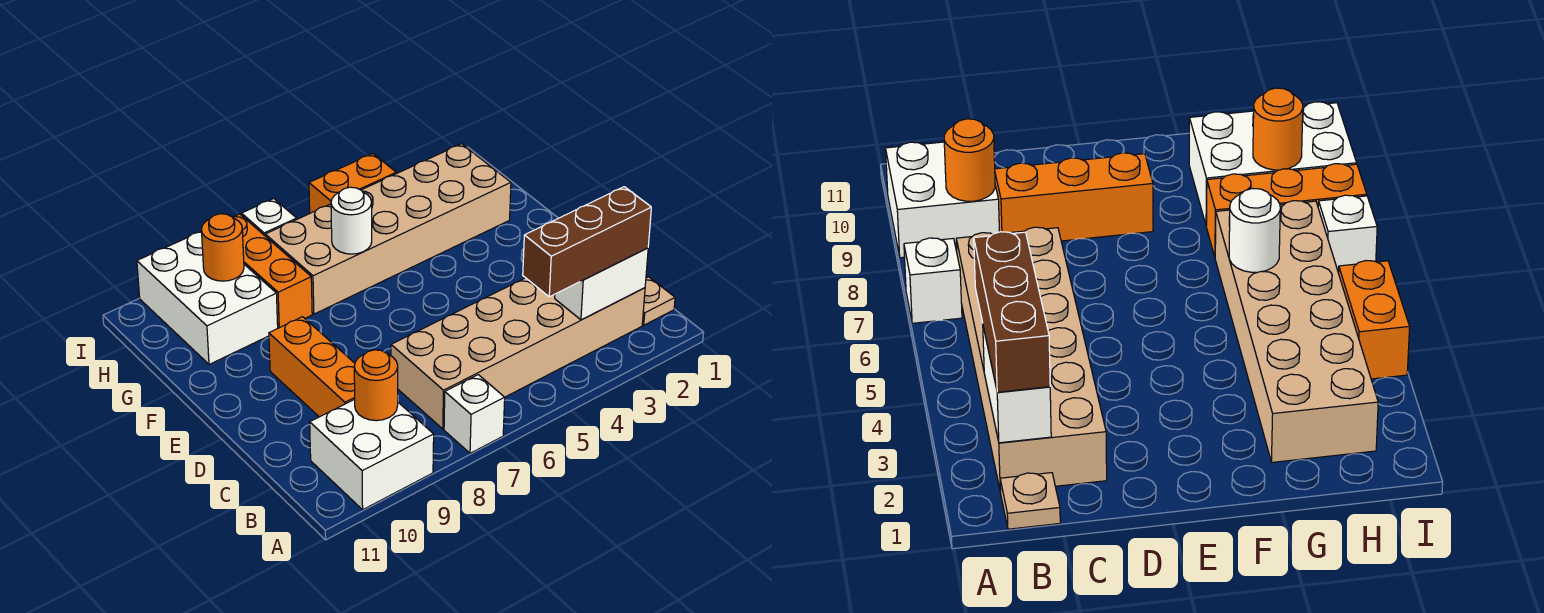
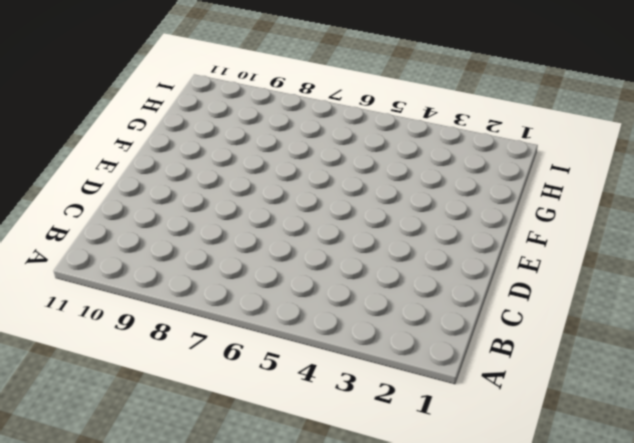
none -> white brick A7 level 1
none -> white brick A9:B10 level 1
none -> tan plate B1 level 1

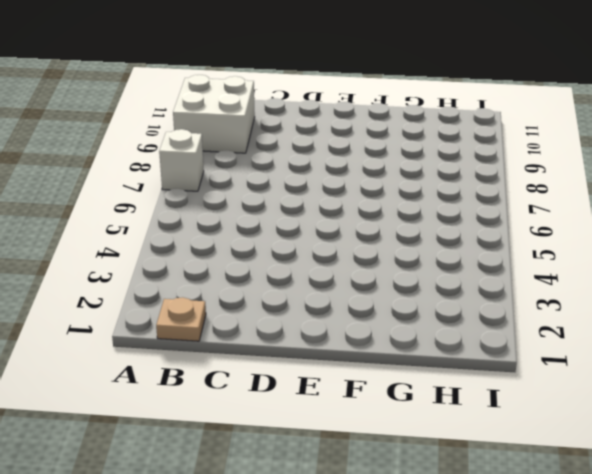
none -> tan brick B2:C7 level 1
none -> orange brick C9:E9 level 1
none -> tan brick G2:H7 level 1

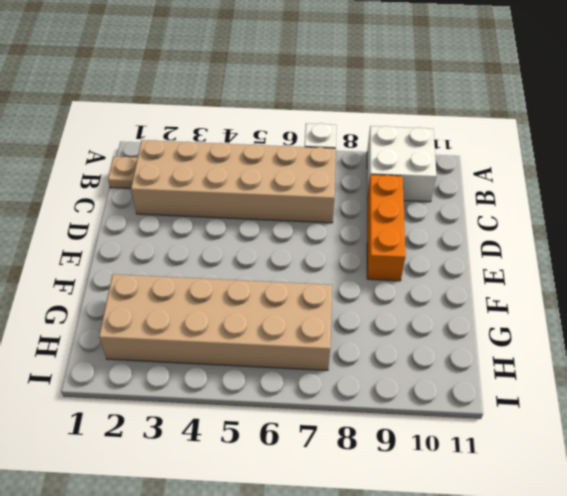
none -> orange brick G8:I8 level 1
none -> white brick G9:I10 level 1
none -> orange brick I4:I5 level 1

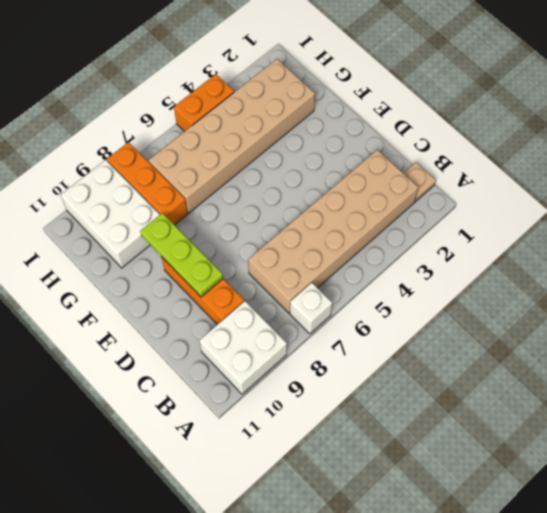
lime plate D9:F9 level 2 -> none
none -> white brick I7 level 1
none -> white brick B2:B3 level 2
none -> orange round brick B9 level 2

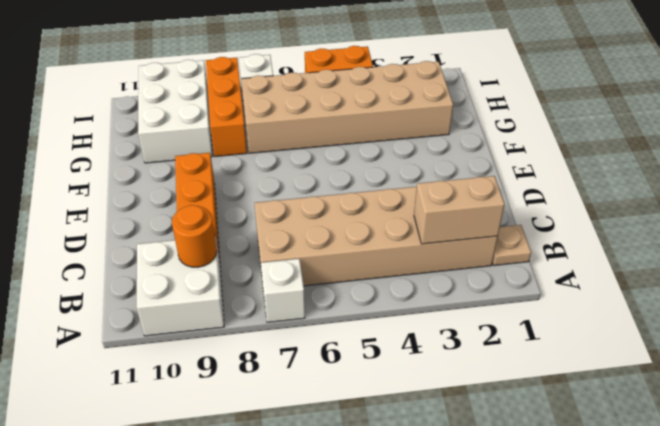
tan brick B2:B3 level 2 -> white brick B2:B3 level 2
none -> white round brick G6 level 2
none -> orange round brick H9 level 2
none -> brown brick B2:B4 level 3

